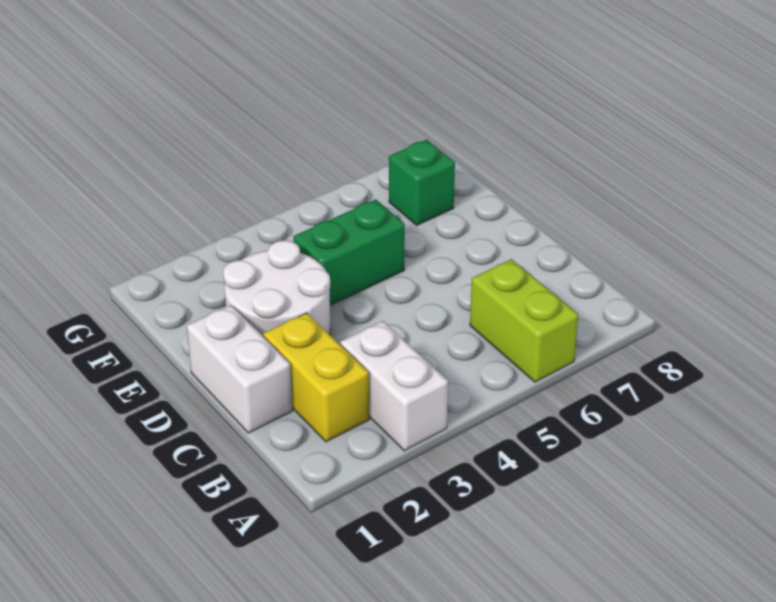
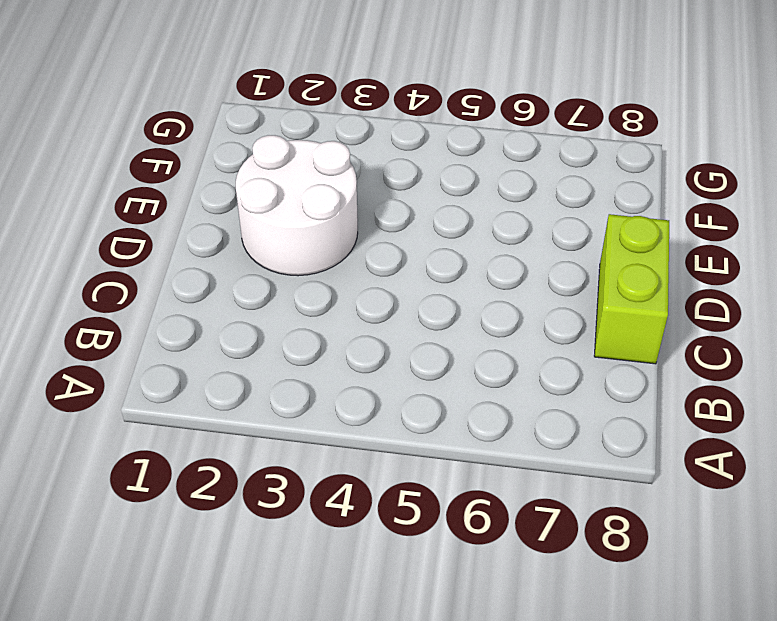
lime brick C8:D8 level 1 -> lime brick A6:B6 level 1
none -> white brick A3:B3 level 1
none -> yellow brick B2:C2 level 1

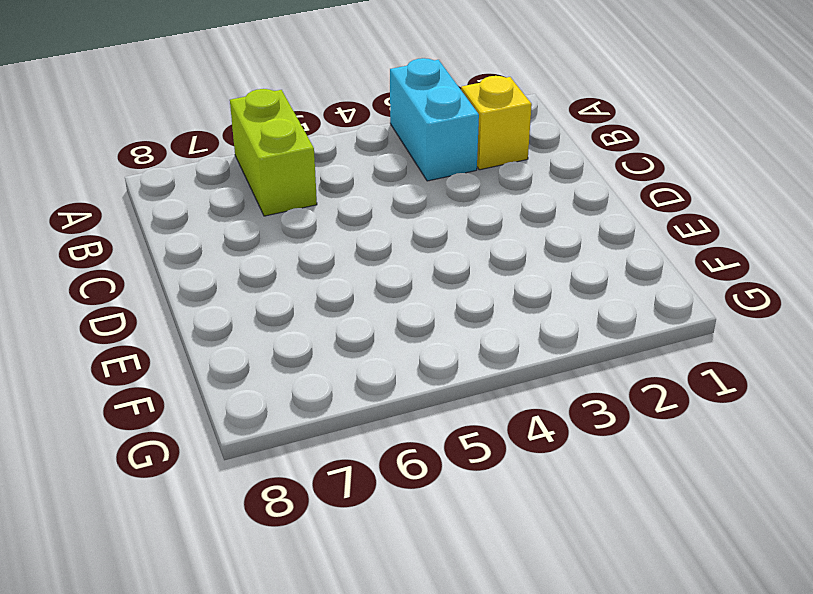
cyan brick A3:B3 level 1 -> white brick A3:B3 level 1
yellow brick B2 level 1 -> yellow brick B2:C2 level 1
none -> white brick C1:D1 level 1
none -> white round brick D2:E3 level 1

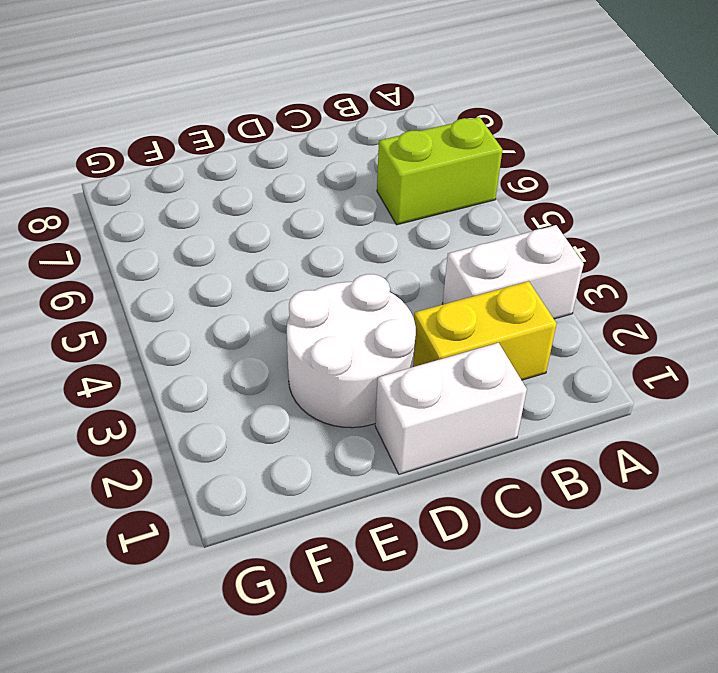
none -> green brick E4:E5 level 1
none -> green brick F7 level 1

